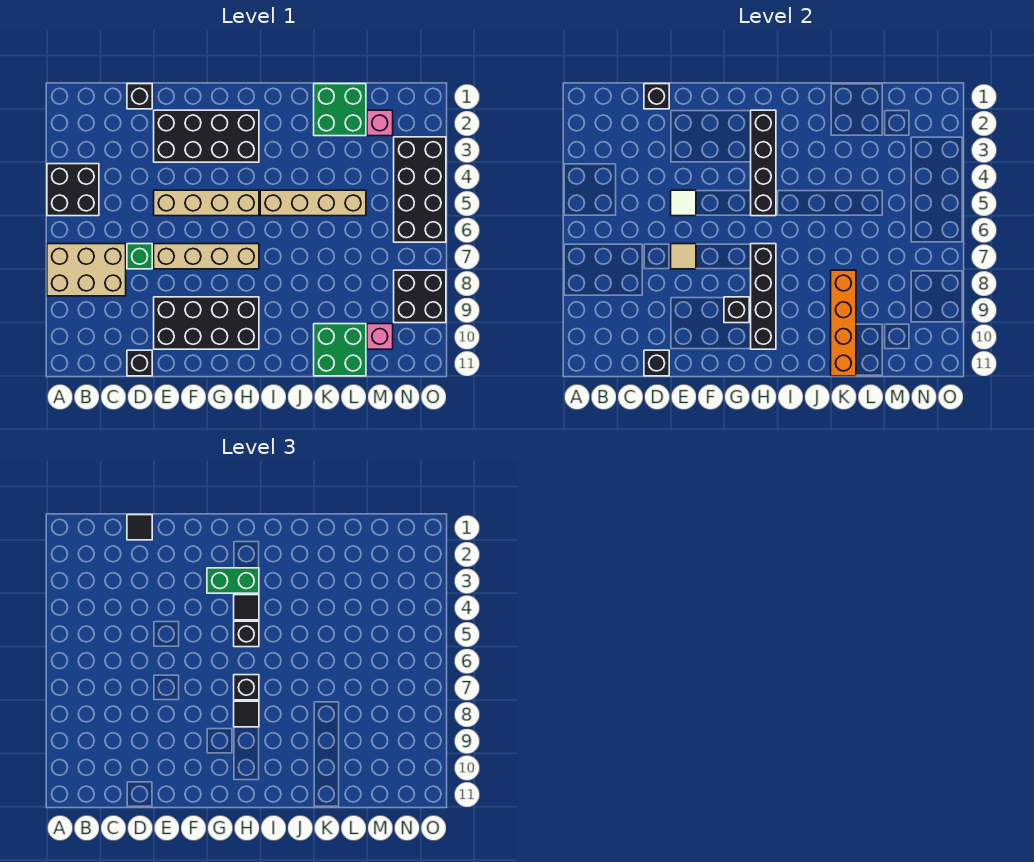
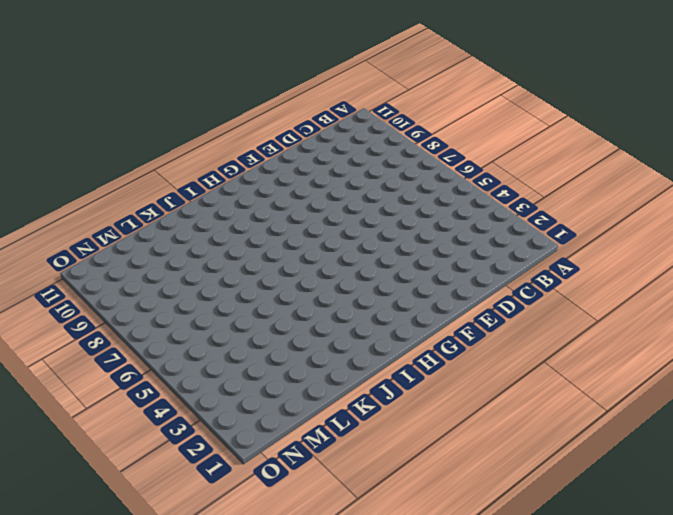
none -> black brick A4:B5 level 1
none -> tan brick A7:C8 level 1
none -> black brick D1 level 1
none -> green brick D7 level 1

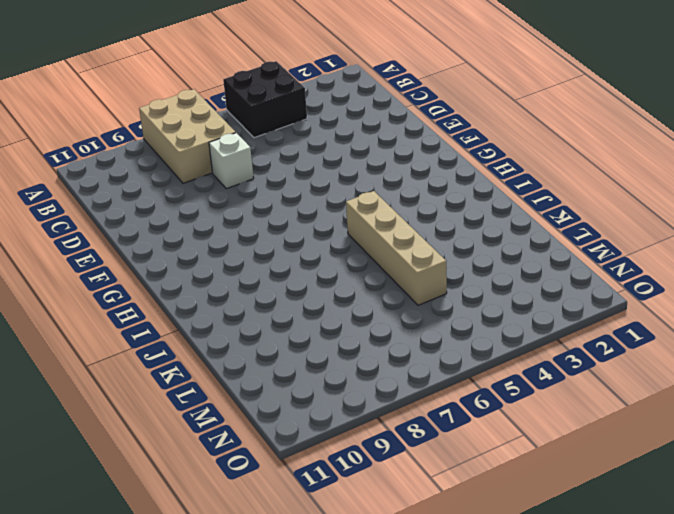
white brick D7 level 1 -> green brick D7 level 1
none -> black brick D1 level 1
none -> black brick D11 level 1
none -> black brick E2:H3 level 1
none -> tan brick E5:H5 level 1

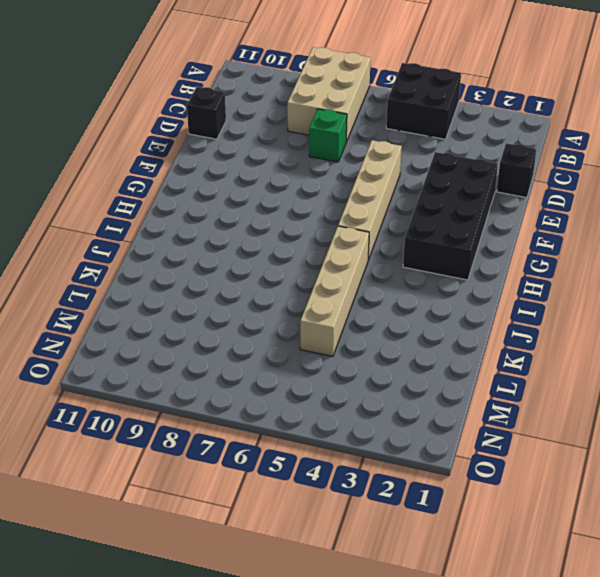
none -> tan brick E7:H7 level 1
none -> black brick E9:H10 level 1
none -> green brick K1:L2 level 1
none -> green brick K10:L11 level 1

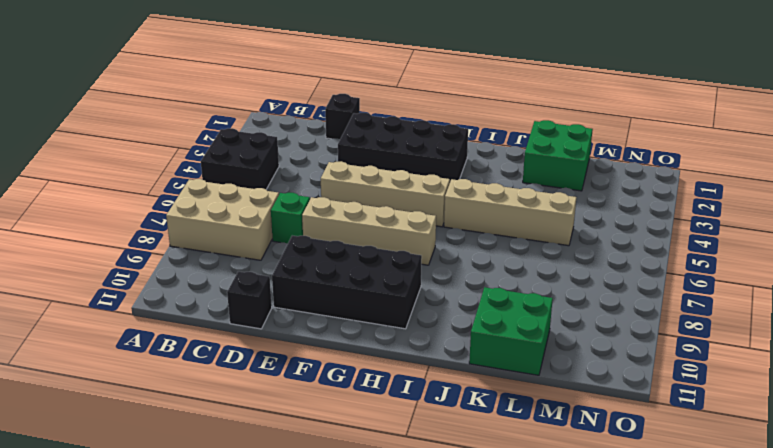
none -> pink brick M2 level 1
none -> pink brick M10 level 1
none -> black brick N3:O6 level 1
none -> black brick N8:O9 level 1

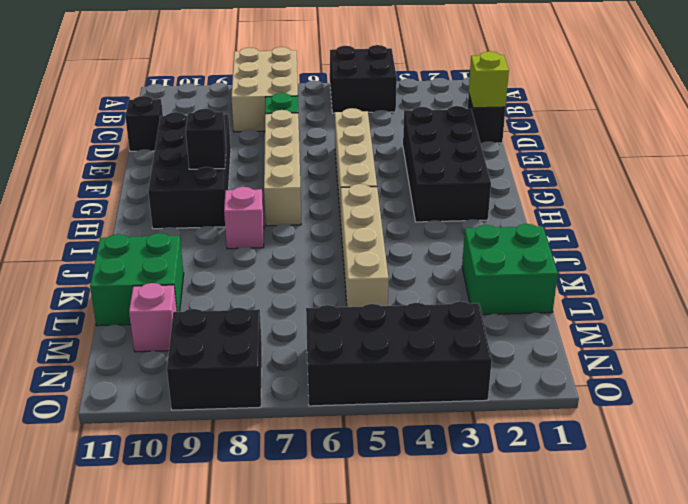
lime brick D1 level 2 -> black brick D1 level 2
pink brick I8 level 1 -> pink brick M2 level 1
none -> black brick D11 level 2
none -> white tile E5 level 2
none -> tan tile E7 level 2
none -> black brick H2:H5 level 2

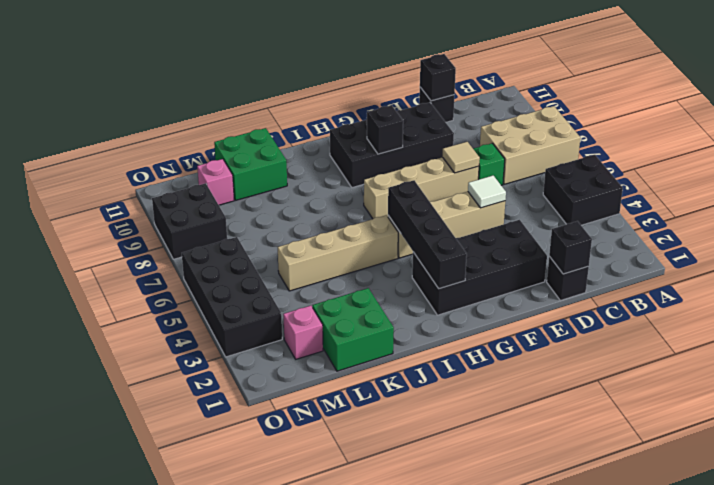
none -> black brick H7:H10 level 2
none -> orange brick K8:K11 level 2
none -> black tile D1 level 3
none -> green brick G3:H3 level 3

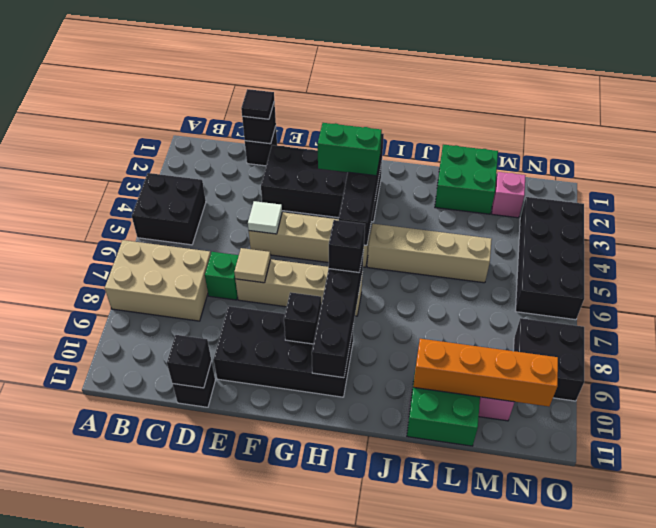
orange brick K10:N10 level 2 -> orange brick K8:K11 level 2
none -> black tile H4 level 3
none -> black brick H5 level 3
none -> black tile H8 level 3

